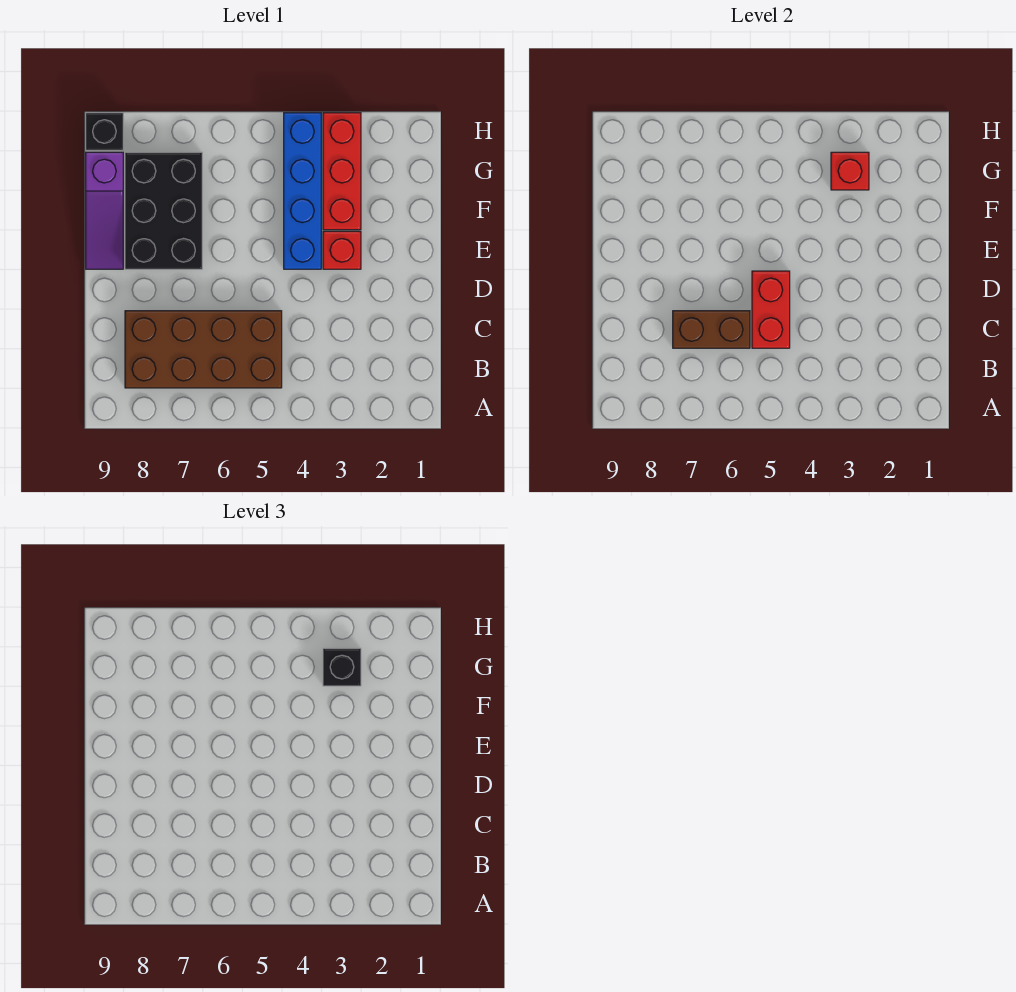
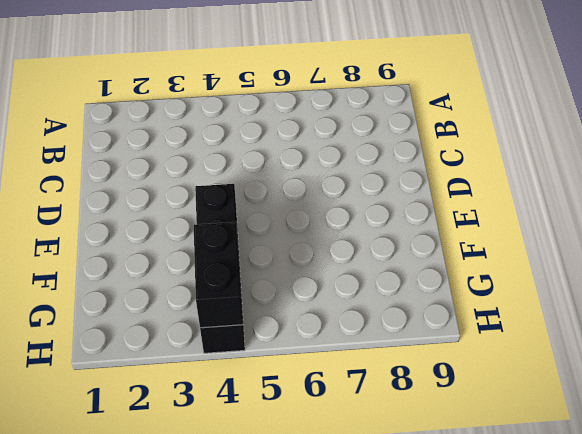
black brick E4:H4 level 1 -> blue brick E4:H4 level 1
black brick G4:H4 level 2 -> none
none -> brown brick B5:C8 level 1
none -> red brick E3 level 1

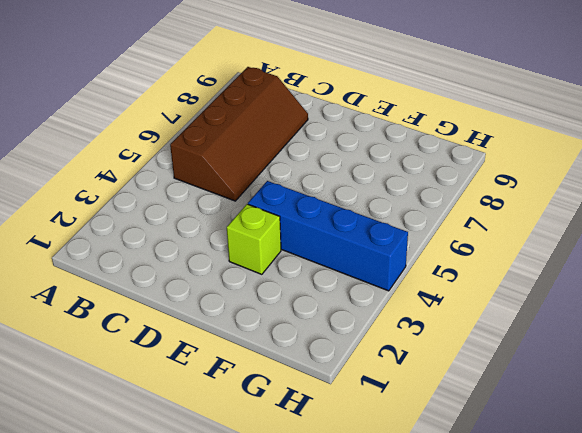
brown slope B5:C8 level 1 top B -> brown brick B5:C8 level 1
lime brick E3 level 1 -> red brick E3 level 1
none -> black brick E7:G8 level 1
none -> purple slope E9:G9 level 1 top G

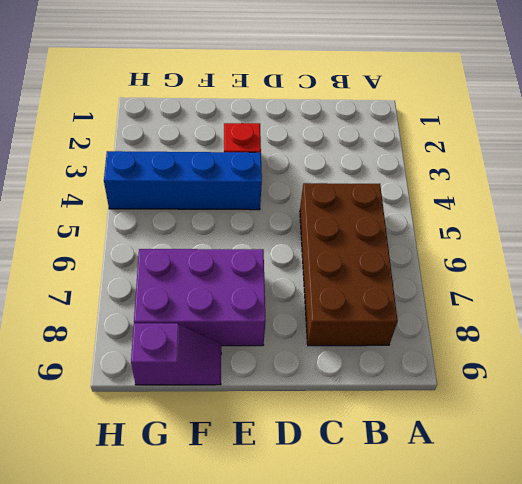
purple brick E7:G8 level 1 -> black brick E7:G8 level 1
purple slope F9:G9 level 1 top G -> purple slope E9:G9 level 1 top G
none -> red brick F3:H3 level 1
none -> black brick H9 level 1

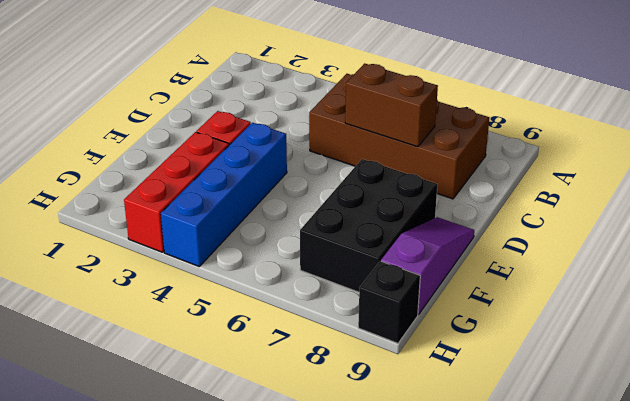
none -> red brick C5:D5 level 2
none -> red brick G3 level 2

